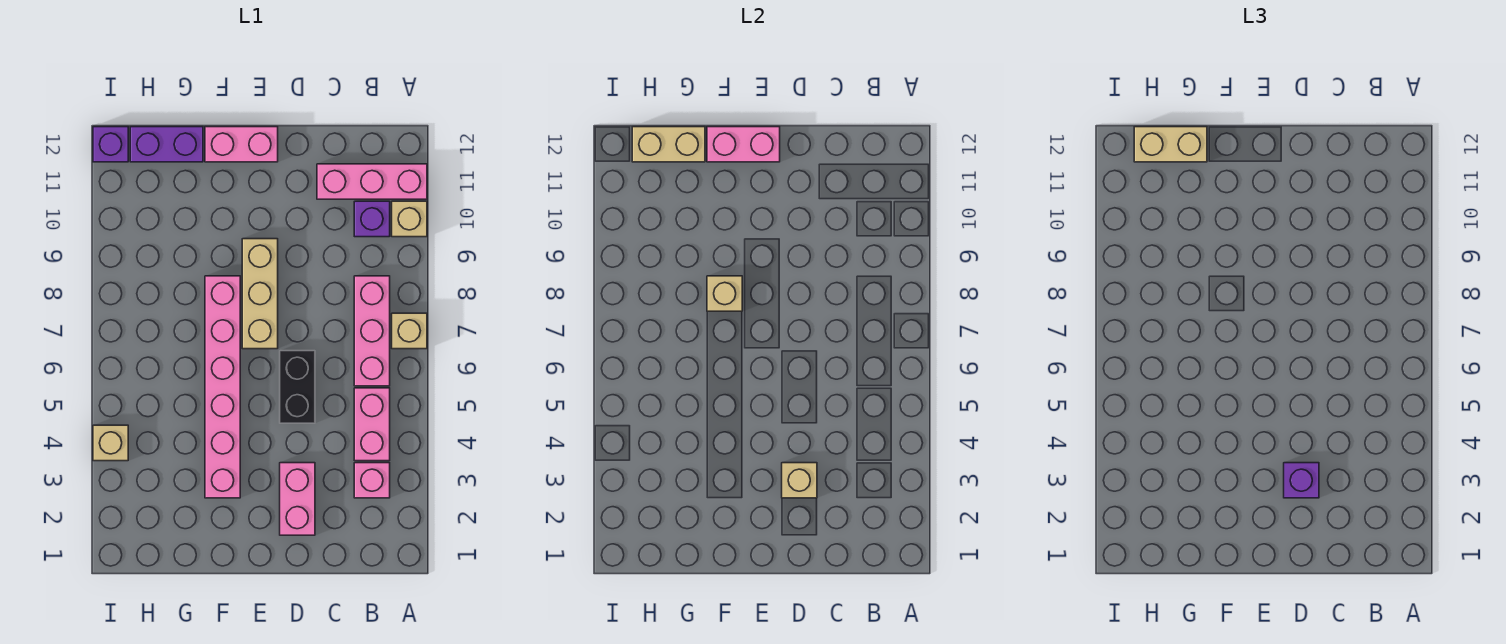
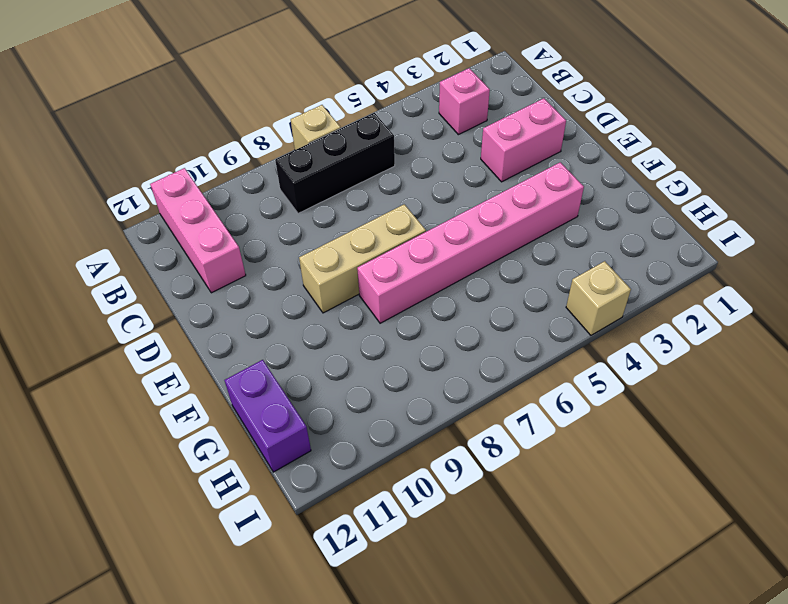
black brick B6:B8 level 1 -> pink brick B6:B8 level 1
none -> tan brick A10 level 1
none -> pink brick B4:B5 level 1
none -> purple brick B10 level 1

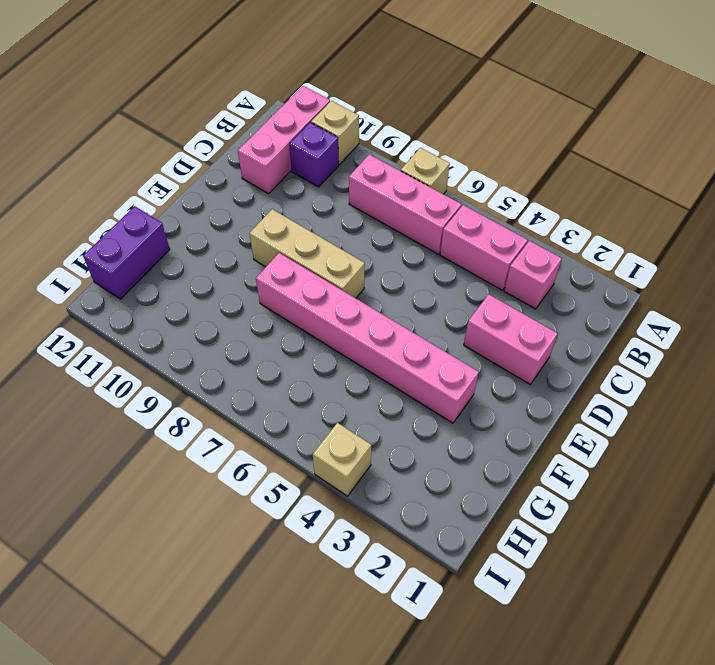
none -> black brick D5:D6 level 1
none -> pink brick E12:F12 level 1
none -> purple brick I12 level 1

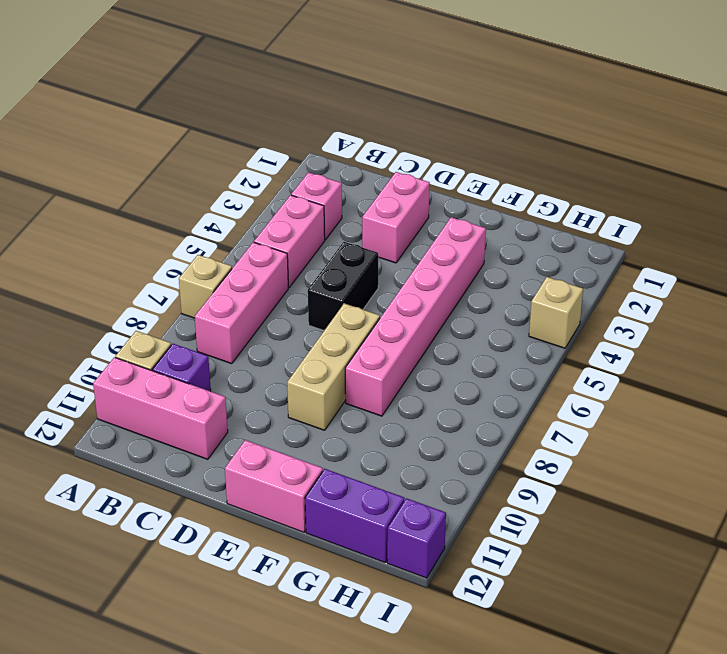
none -> tan brick D3 level 2
none -> pink brick E12:F12 level 2
none -> tan brick F8 level 2

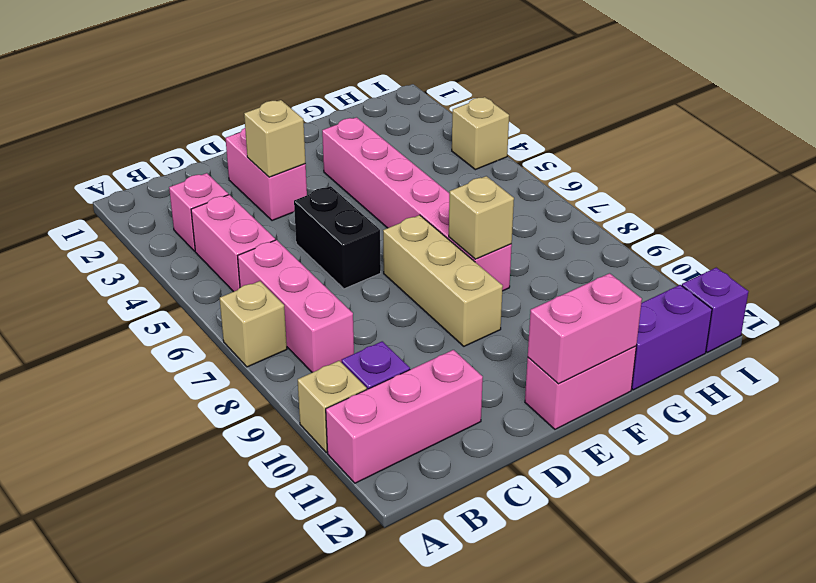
none -> tan brick G12:H12 level 2
none -> purple brick D3 level 3
none -> tan brick G12:H12 level 3

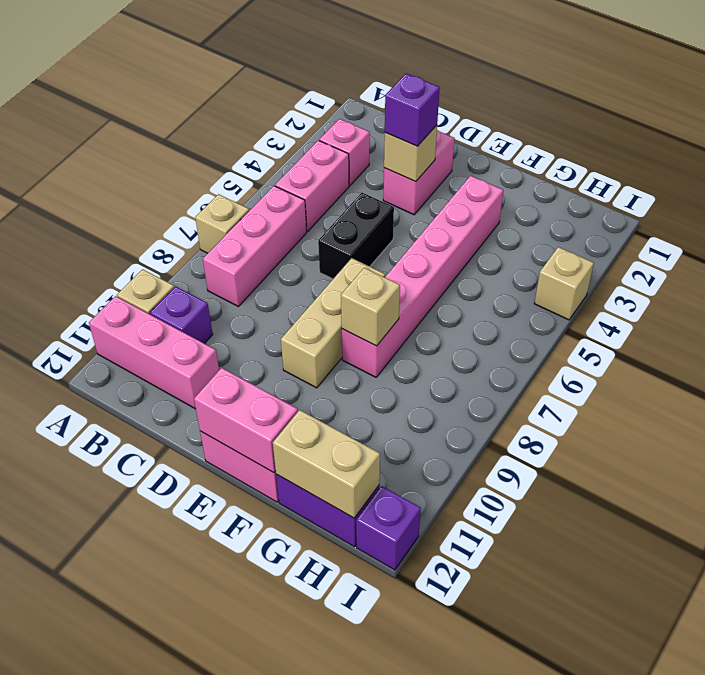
none -> tan brick G12:H12 level 3

